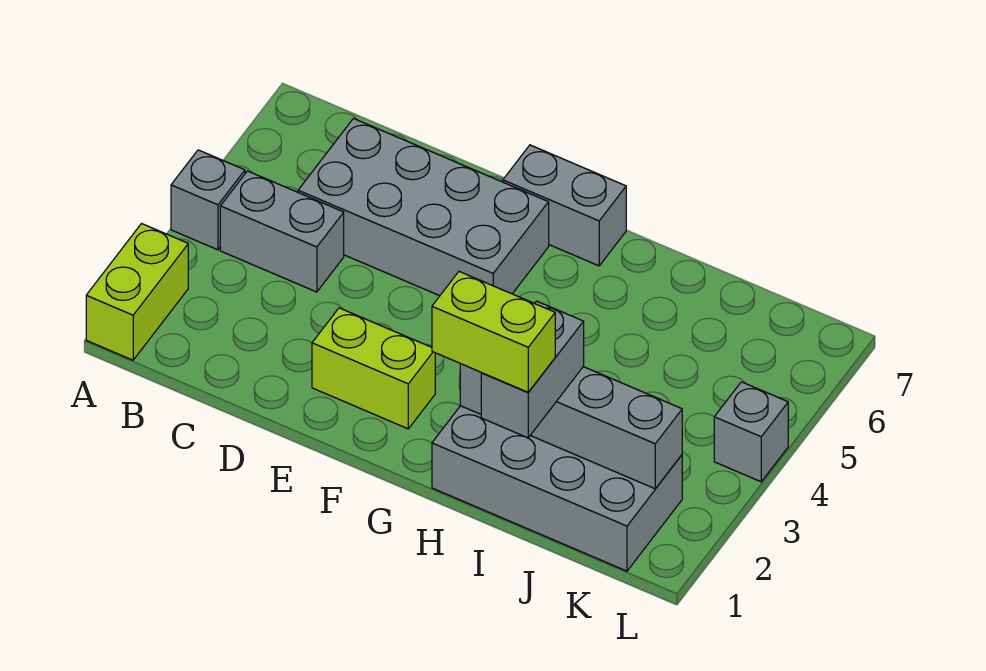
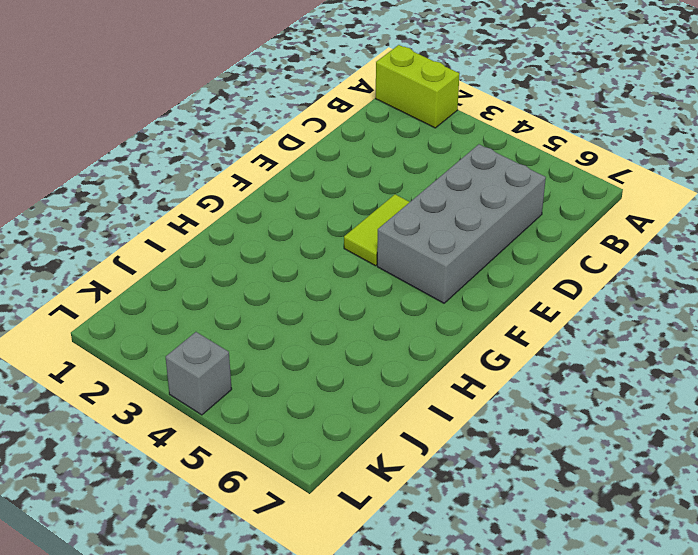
lime tile E4:F4 level 1 -> none
none -> grey brick A4 level 1
none -> grey brick B4:C4 level 1

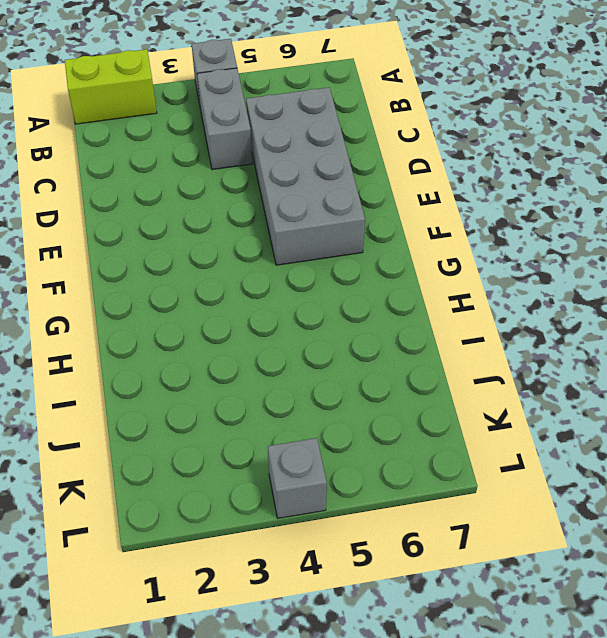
none -> lime brick E2:F2 level 1
none -> grey brick F7:G7 level 1

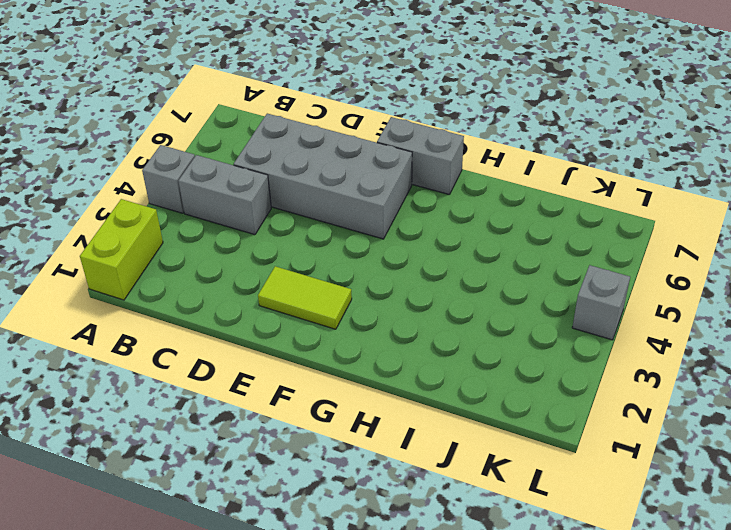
lime tile E2:F2 level 1 -> lime brick E2:F2 level 1
none -> grey brick H1:K2 level 1
none -> grey brick H2:K2 level 2

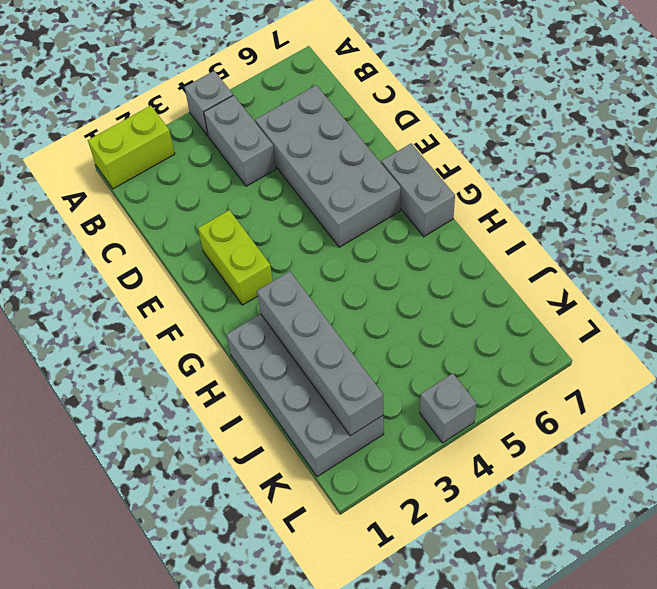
none -> grey brick I1:I2 level 3
none -> lime brick H1:I1 level 4

